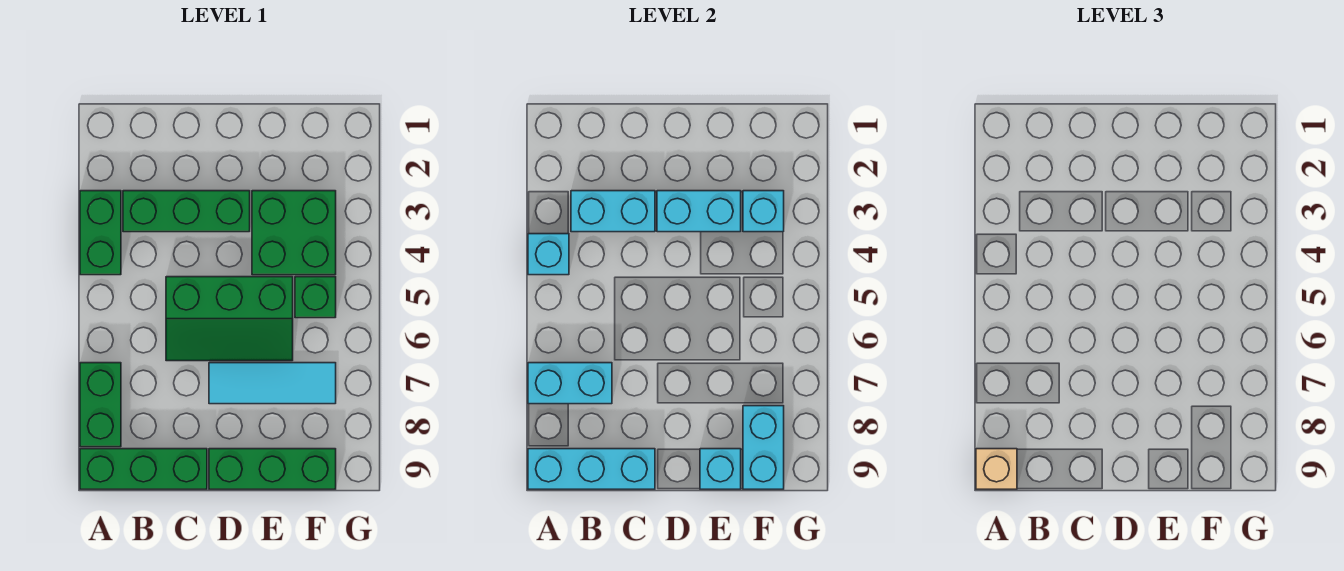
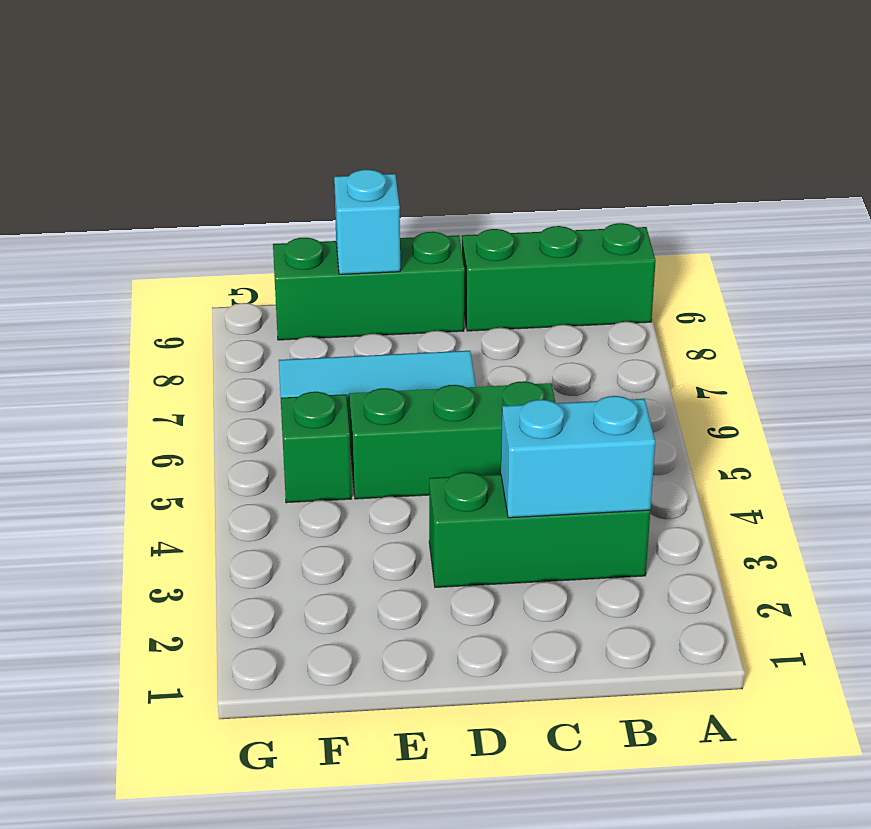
none -> green brick A3:A4 level 1
none -> green brick A7:A8 level 1
none -> green brick E3:F4 level 1

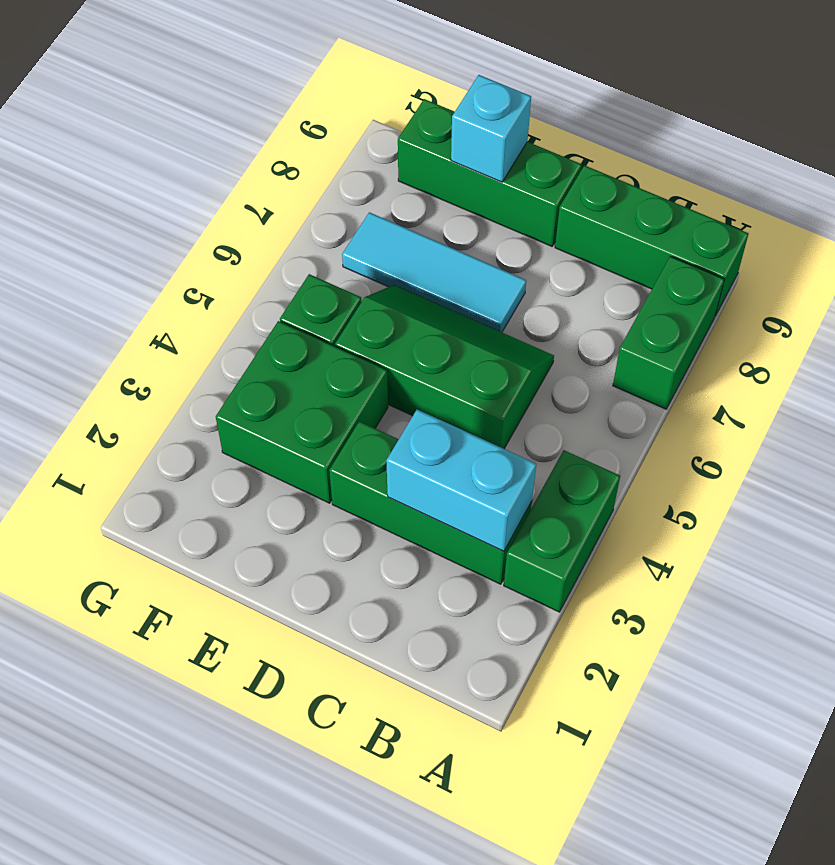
none -> cyan brick A4 level 2
none -> cyan brick A7:B7 level 2
none -> cyan brick A9:C9 level 2

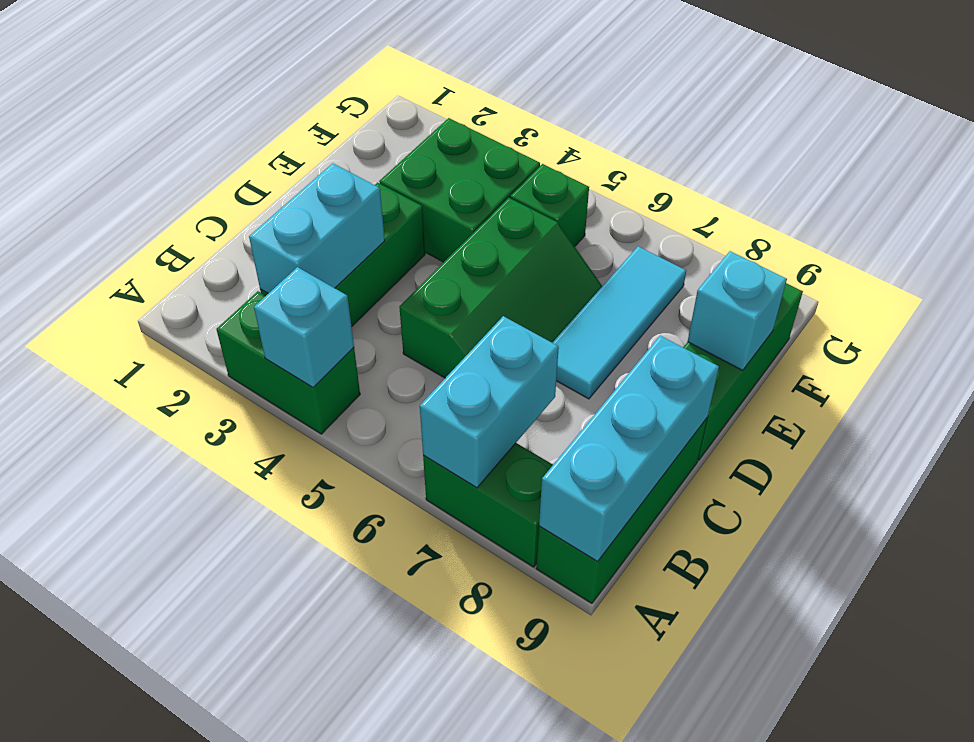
none -> cyan brick D3:E3 level 2
none -> cyan brick F3 level 2
none -> cyan brick F8:F9 level 2

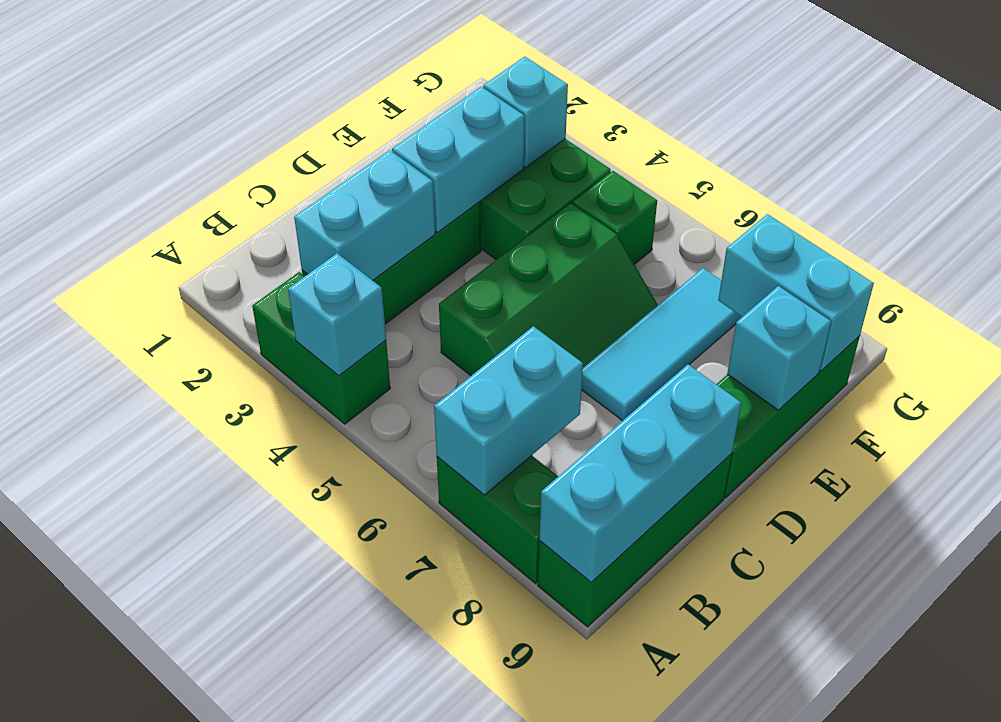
none -> tan brick A9 level 3

